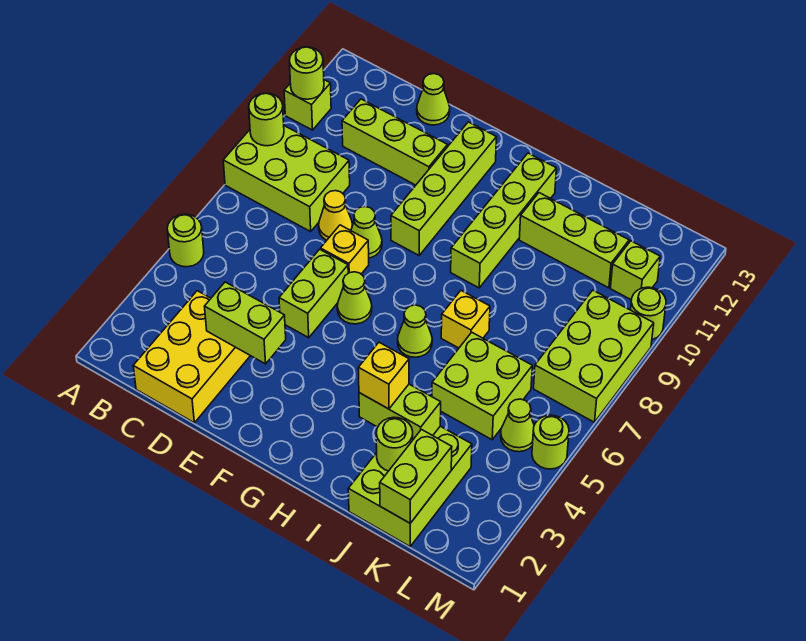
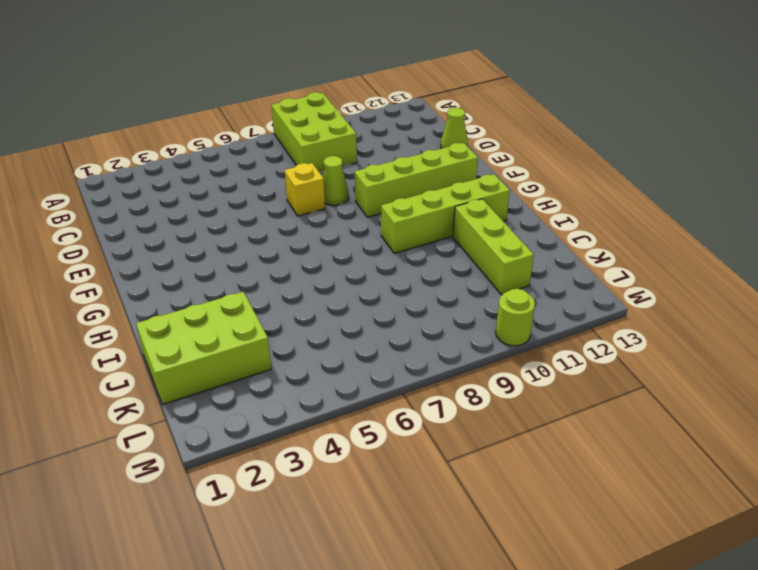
none -> lime round brick A5 level 1
none -> lime brick A11 level 1
none -> yellow brick C1:D3 level 1
none -> lime brick C11:E11 level 1

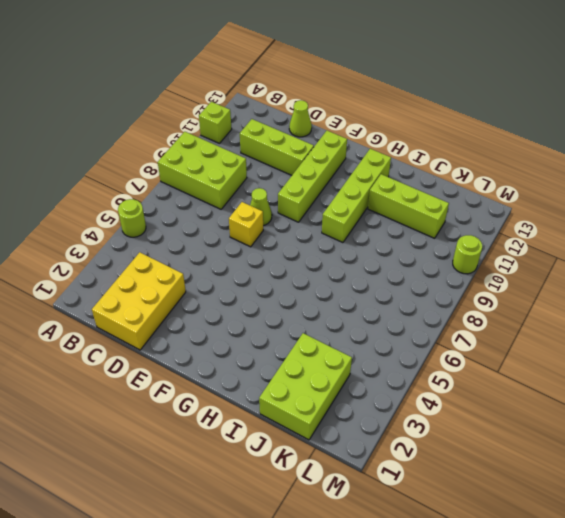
none -> yellow cone D8 level 1
none -> lime brick E5:E6 level 1
none -> lime cone F6 level 1
none -> lime cone H6 level 1

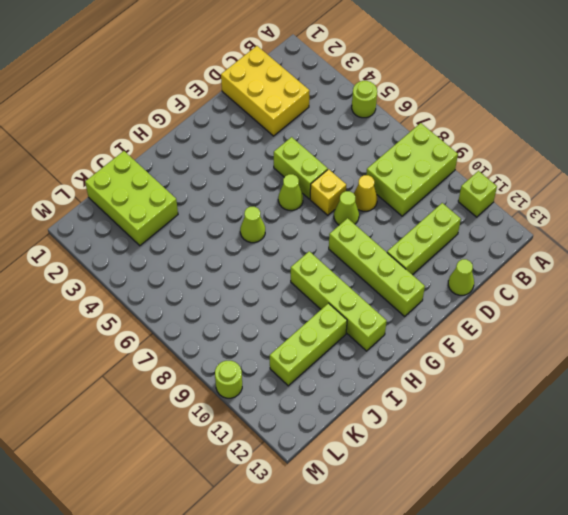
none -> yellow brick I7 level 1
none -> lime brick J5:K6 level 1
none -> lime cone L5 level 1
none -> lime brick L7:M9 level 1

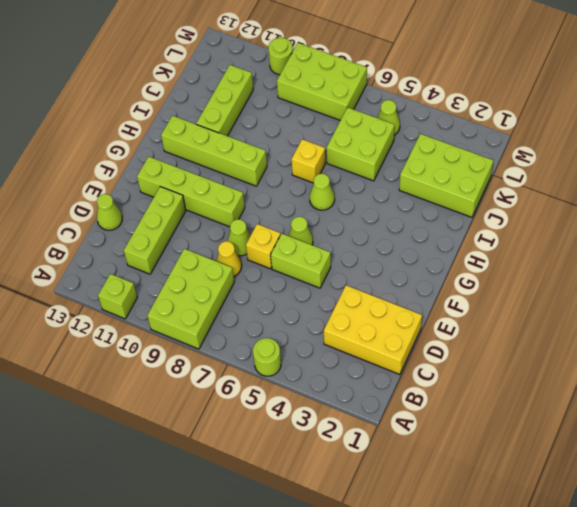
none -> lime brick L11 level 1
none -> lime round brick M5 level 1
none -> lime round brick A9 level 2
none -> lime round brick A11 level 2

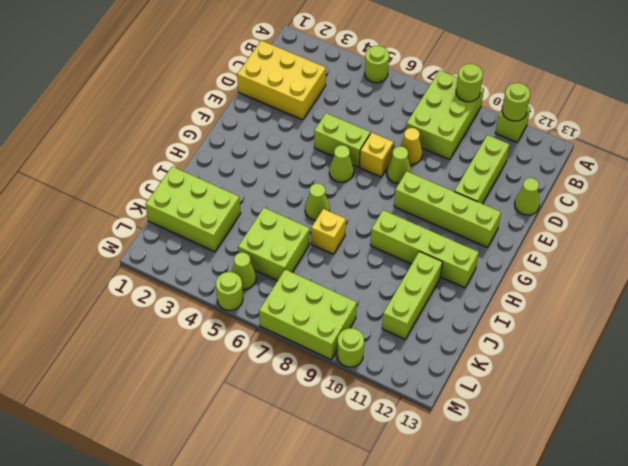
none -> lime brick L11 level 1
none -> lime brick D3:E3 level 2
none -> lime brick I3:J3 level 2
none -> lime round brick J2 level 2

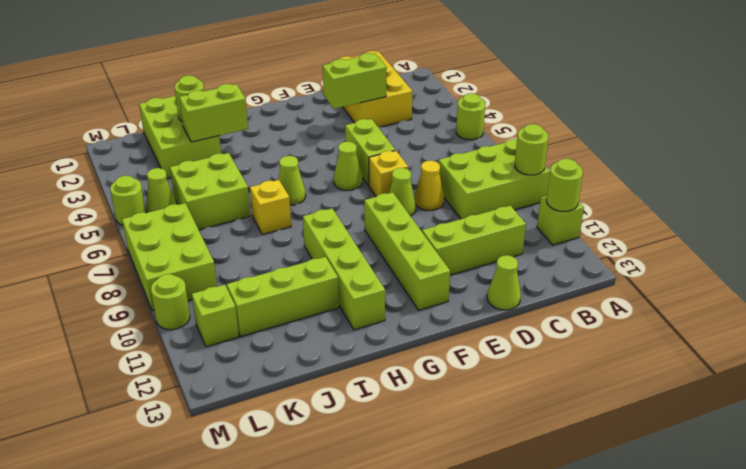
none -> lime brick K1:K2 level 2
none -> yellow brick I3 level 3

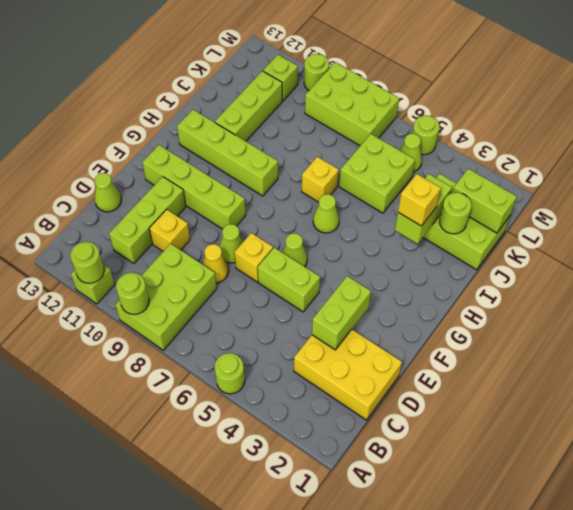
yellow brick D10 level 1 -> none

